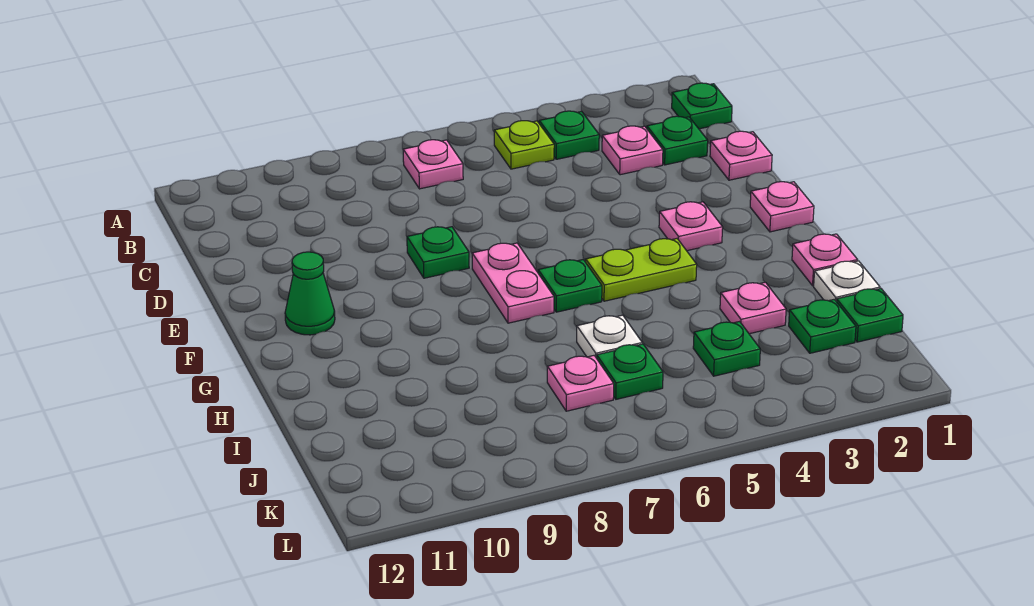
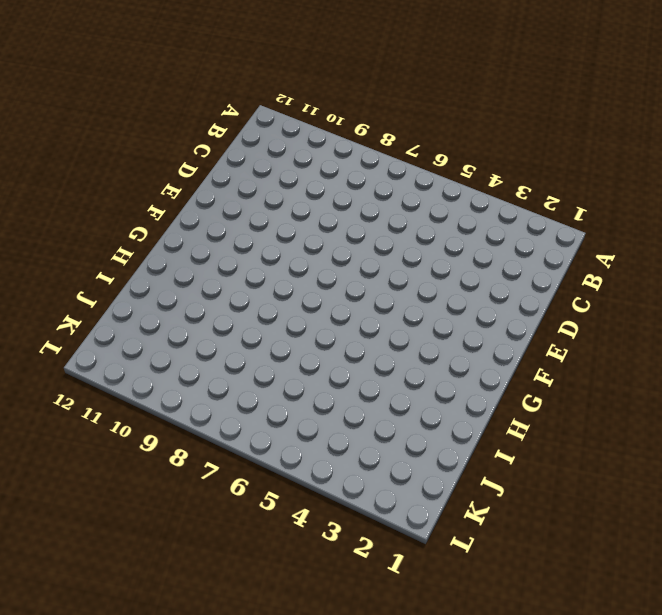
none -> green plate B1 level 1
none -> green plate B4 level 1
none -> lime plate B5 level 1

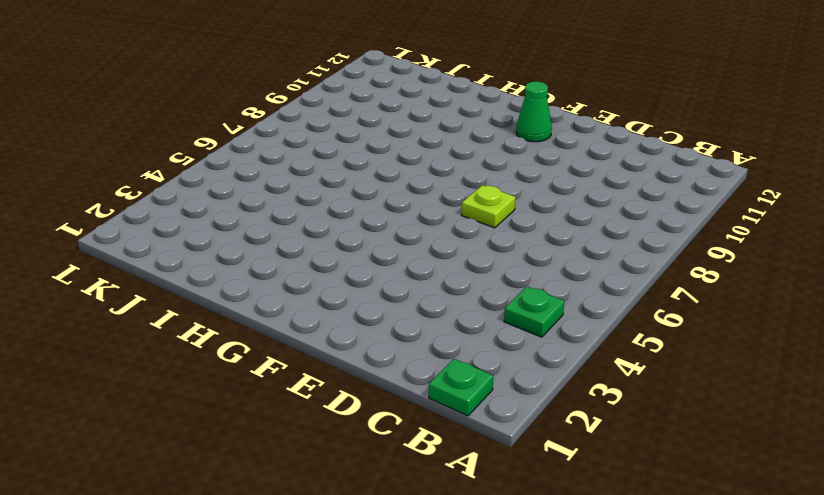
lime plate E7 level 1 -> lime plate B5 level 1
none -> pink plate B7 level 1
none -> green plate C2 level 1
none -> pink plate C3 level 1

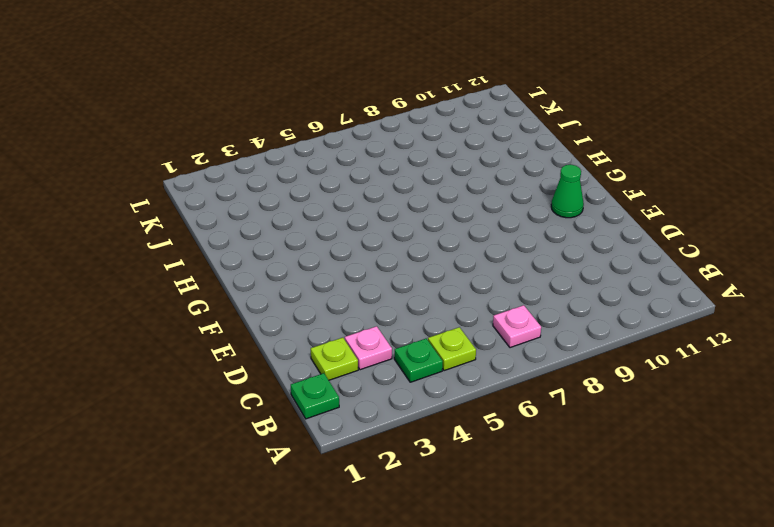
lime plate C2 level 1 -> green plate C2 level 1
none -> pink plate D1 level 1
none -> green plate E8 level 1
none -> pink plate F1 level 1

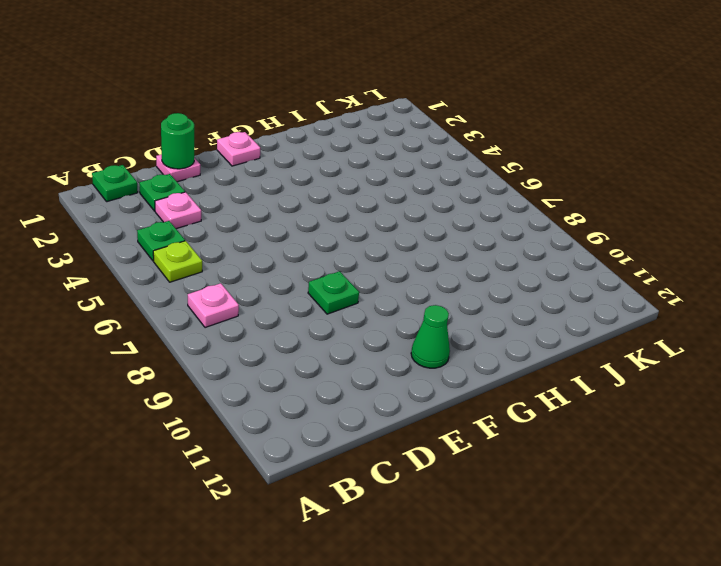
green round brick D1 level 2 -> none
none -> pink plate F3 level 1
none -> pink plate F7:G7 level 1
none -> lime plate G4:G5 level 1

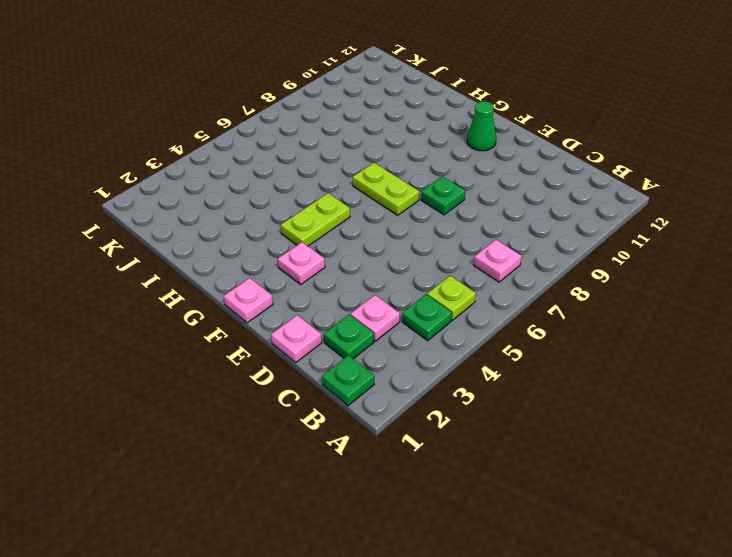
lime plate F7:G7 level 1 -> pink plate F7:G7 level 1
none -> green plate G6 level 1
none -> pink plate H1 level 1
none -> white plate I1 level 1

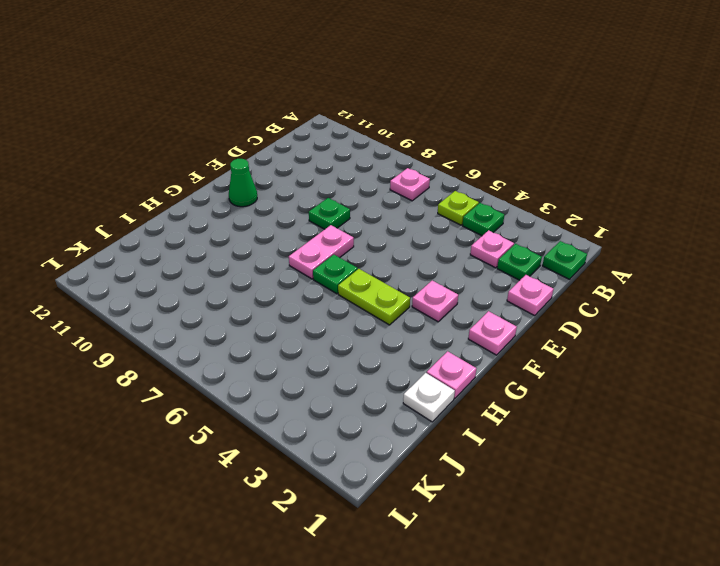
none -> pink plate I3 level 1
none -> white plate I6 level 1
none -> green plate J1 level 1

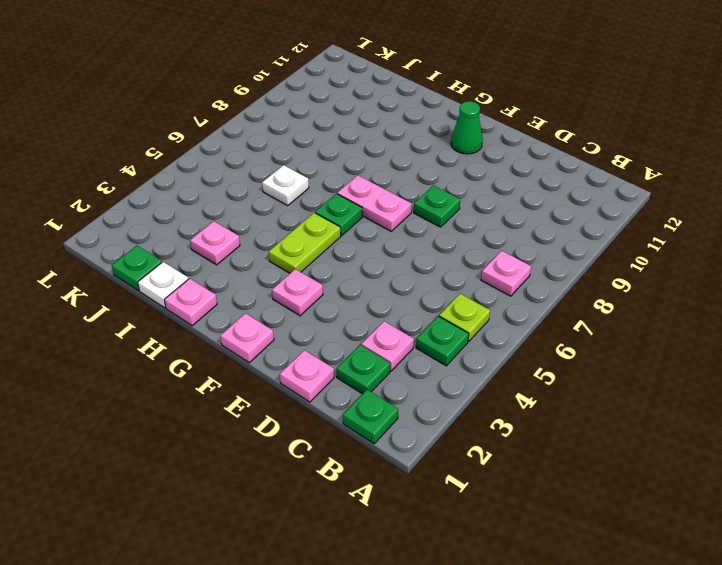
none -> green plate J2 level 1
none -> green plate J4 level 1
none -> green plate J6 level 1

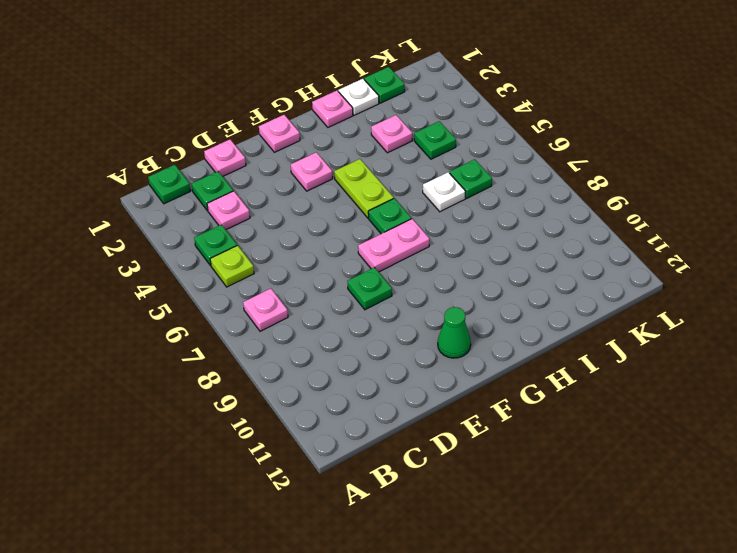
none -> green plate J2 level 1
none -> pink plate J7 level 1

